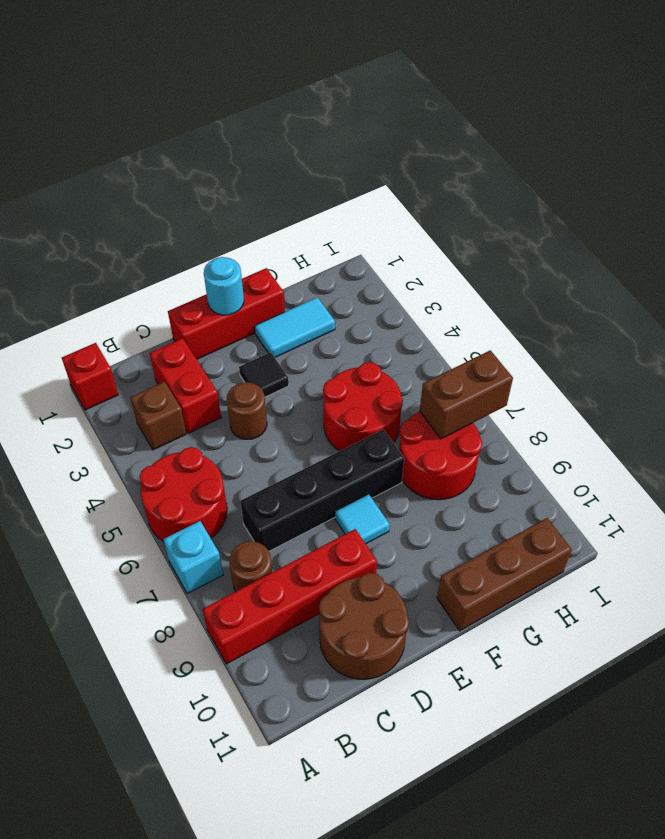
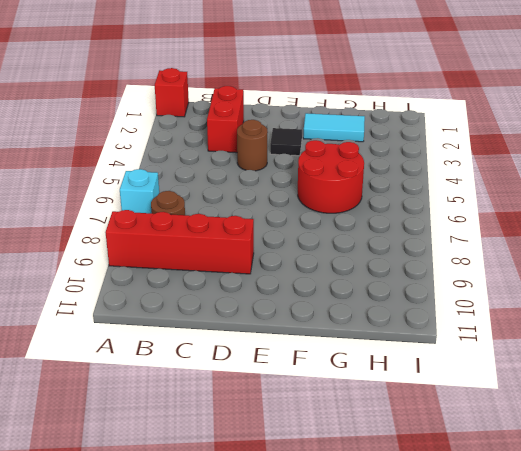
none -> red round brick A5:B6 level 1
none -> brown brick B3 level 1
none -> black brick C7:F7 level 1

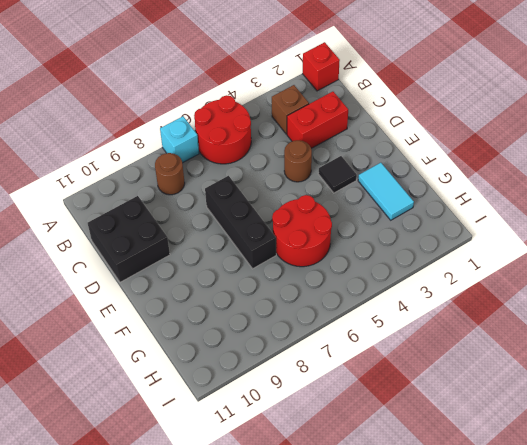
black brick C10:D11 level 1 -> brown round brick C10:D11 level 1
black brick D7:F7 level 1 -> black brick C7:F7 level 1
none -> red brick A9:D9 level 1
none -> red brick D1:F1 level 1
none -> cyan tile E8 level 1

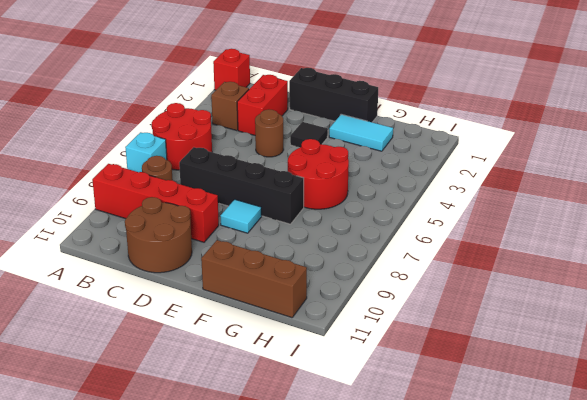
black brick D1:F1 level 1 -> red brick D1:F1 level 1
none -> red round brick G7:H8 level 1
none -> cyan round brick E1 level 2
none -> brown brick H7:I7 level 2

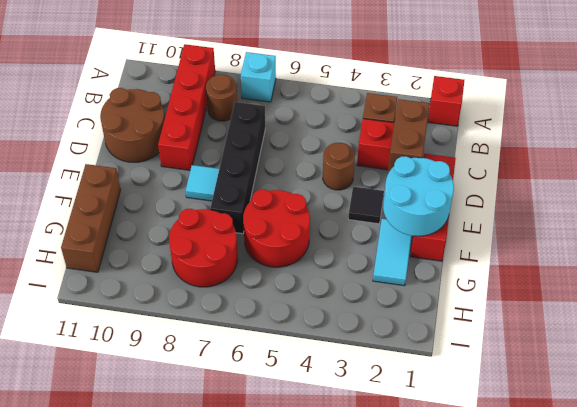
brown brick C2:D2 level 2 -> brown brick H7:I7 level 2
cyan round brick E1:F2 level 2 -> cyan round brick E1 level 2
none -> red round brick A5:B6 level 1

